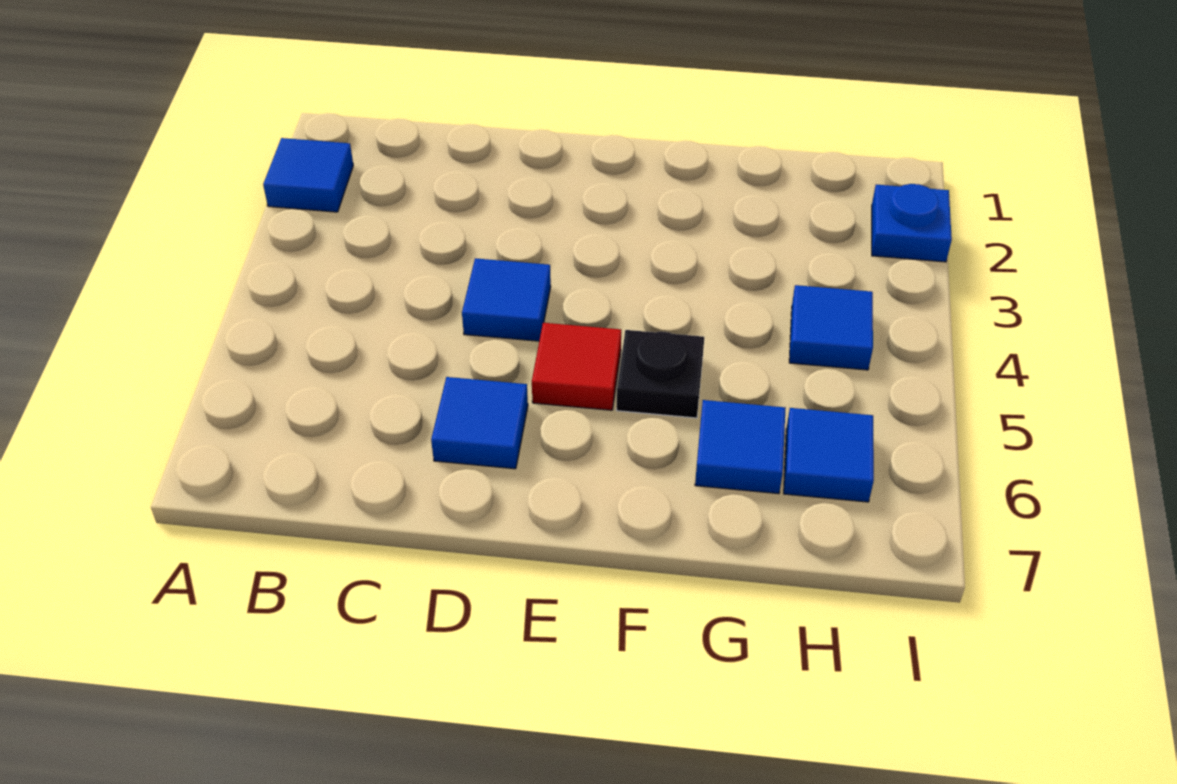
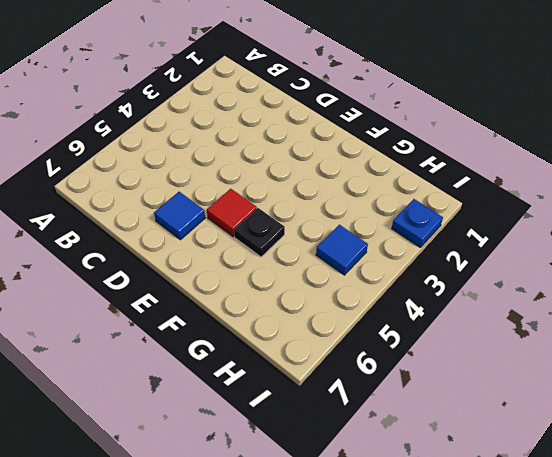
none -> blue tile A2 level 1
none -> blue tile D4 level 1

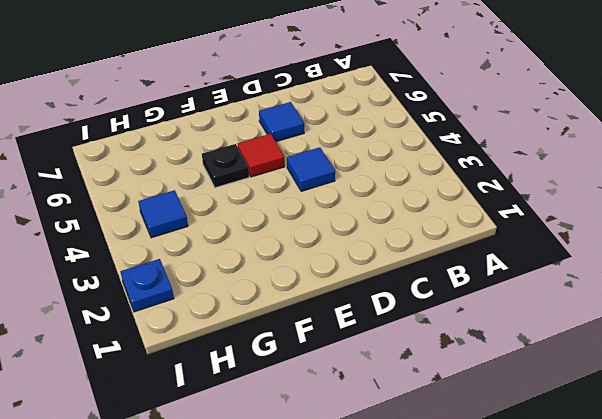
none -> blue tile A2 level 1
none -> blue tile G6 level 1

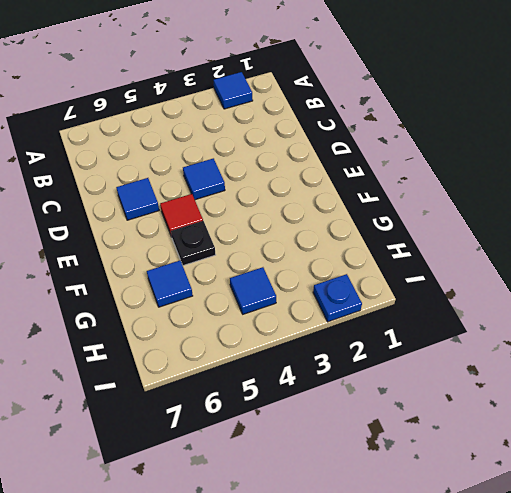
none -> blue tile H6 level 1

